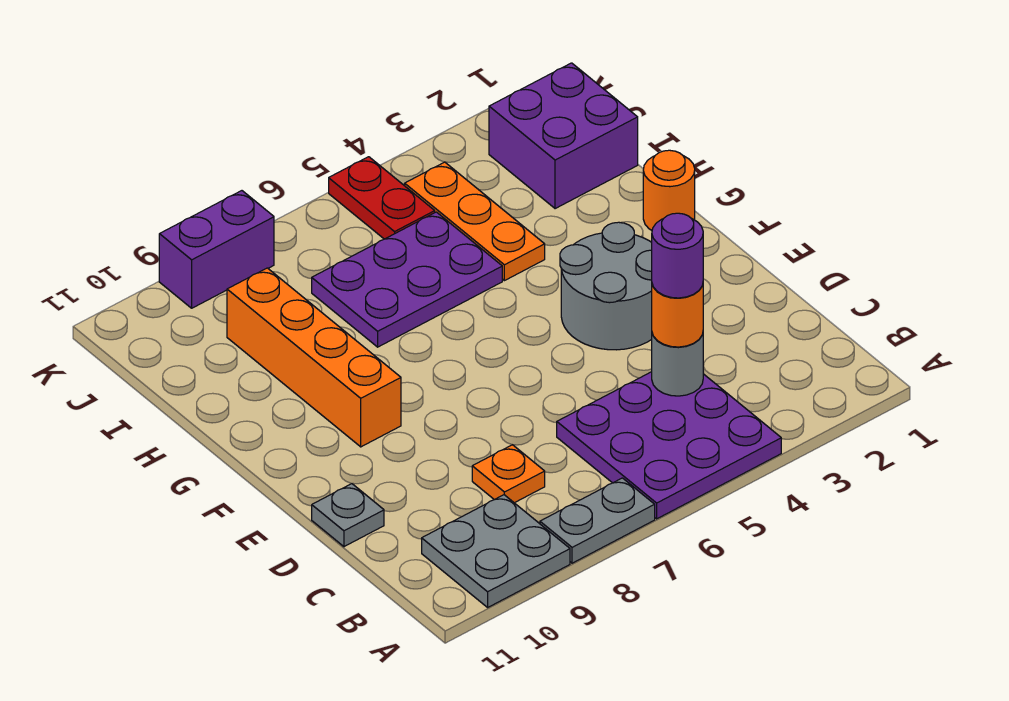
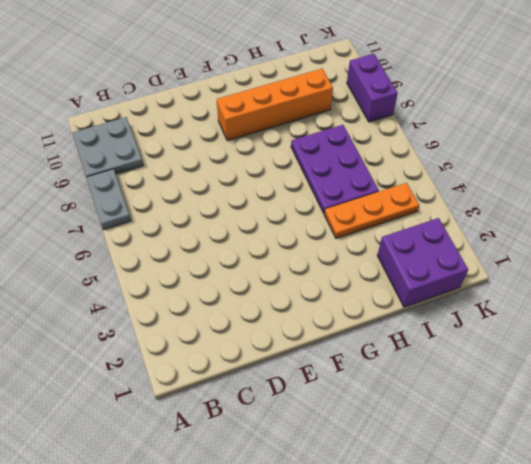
none -> purple plate A4:C6 level 1
none -> orange plate C8 level 1
none -> grey plate D11 level 1

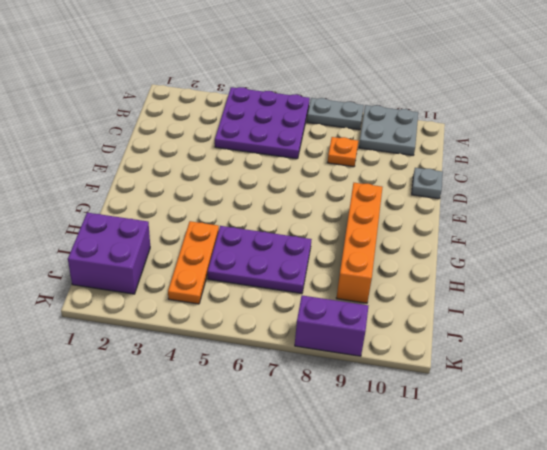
none -> grey round brick E3:F4 level 1
none -> orange round brick G1 level 1
none -> red plate J5:K5 level 1

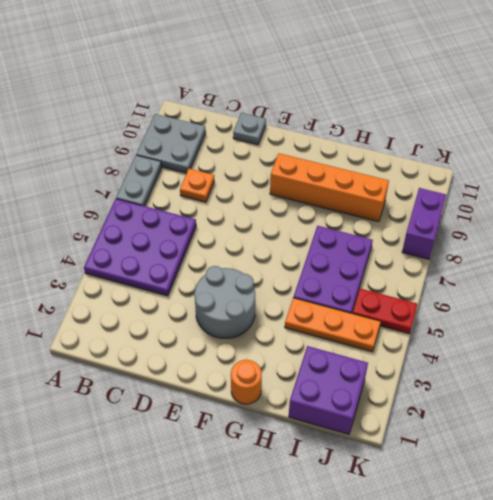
none -> grey round brick C4 level 2
none -> orange round brick C4 level 3
none -> purple round brick C4 level 4

